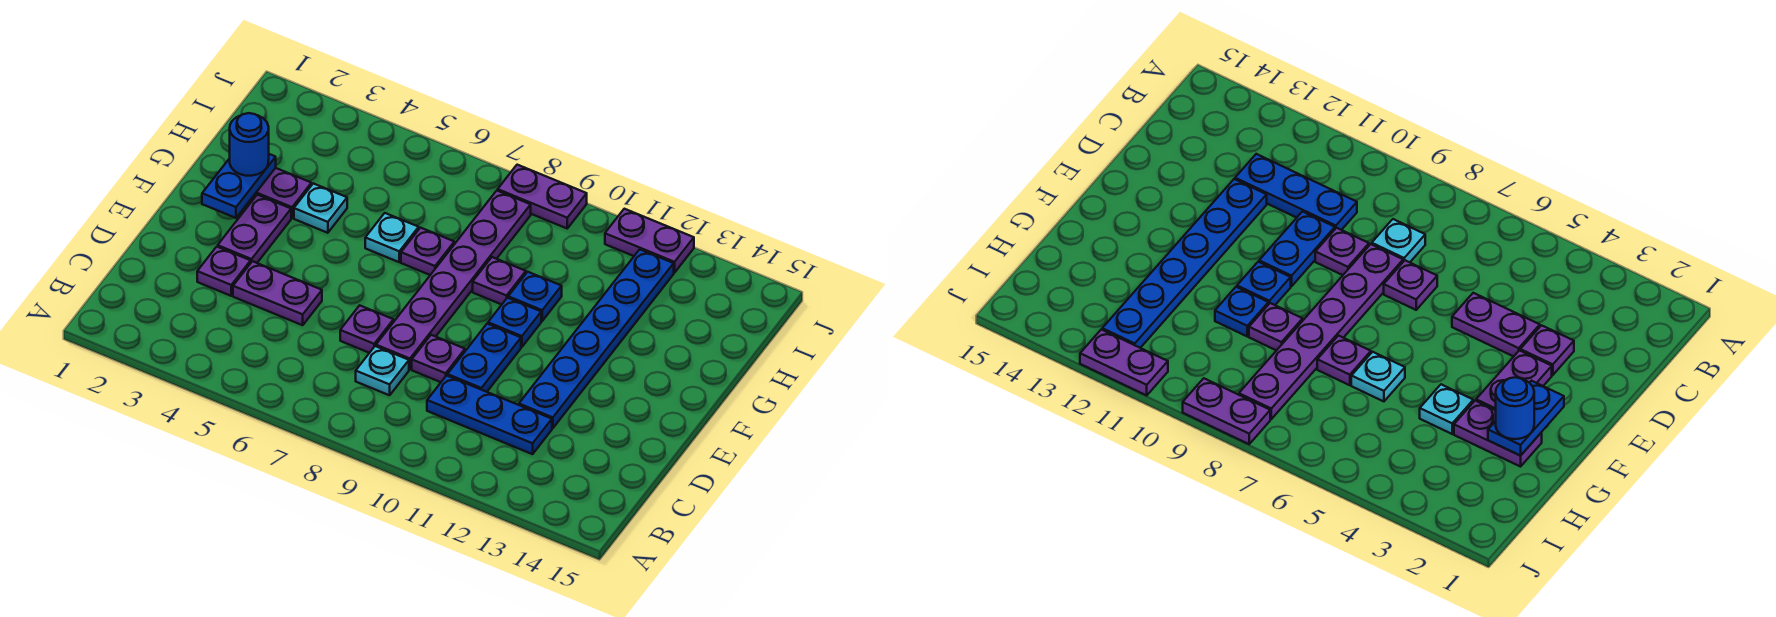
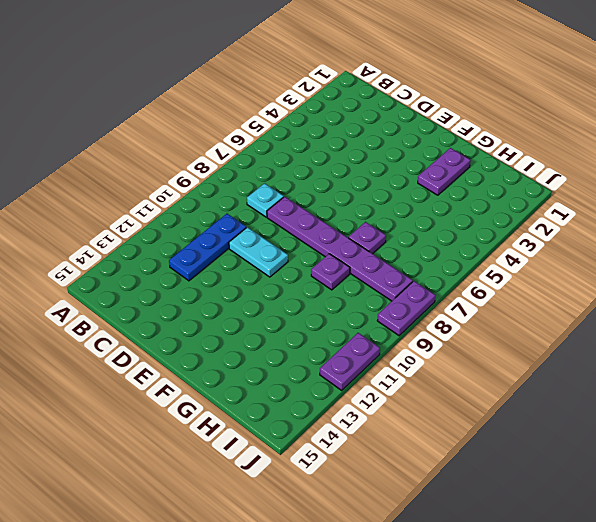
cyan plate D10:E10 level 1 -> blue plate D10:E10 level 1
none -> purple plate D3 level 1
none -> purple plate D4:D5 level 1
none -> purple plate D7 level 1

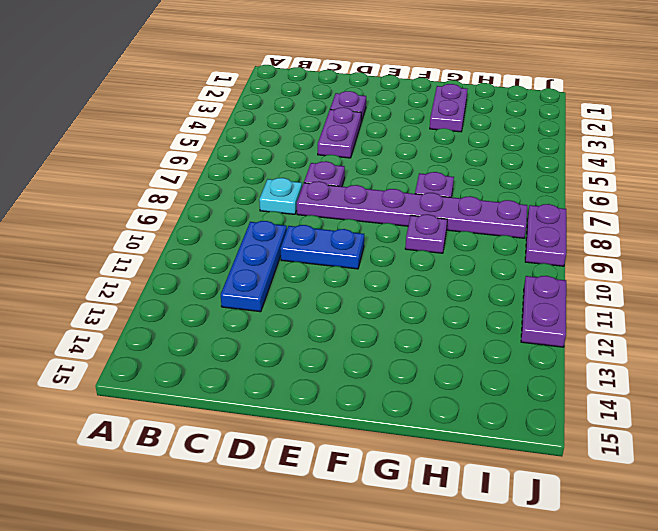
none -> purple plate D9 level 1
none -> blue plate D12:I12 level 1
none -> purple plate E3:F3 level 1

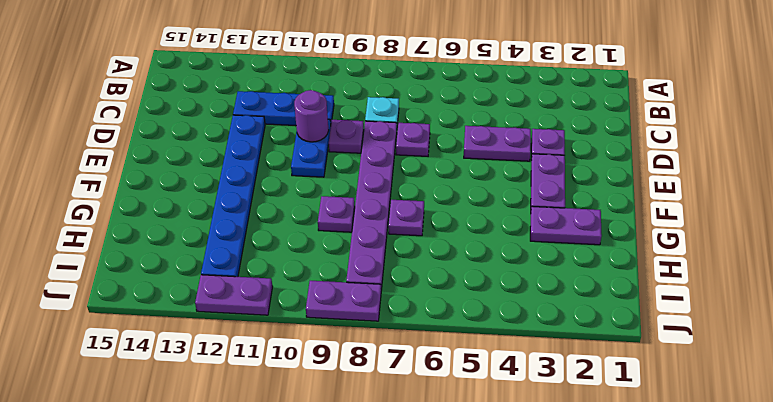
purple round brick D10 level 2 -> none
none -> blue plate F10 level 1
none -> cyan plate G4 level 1
none -> cyan plate G6 level 1

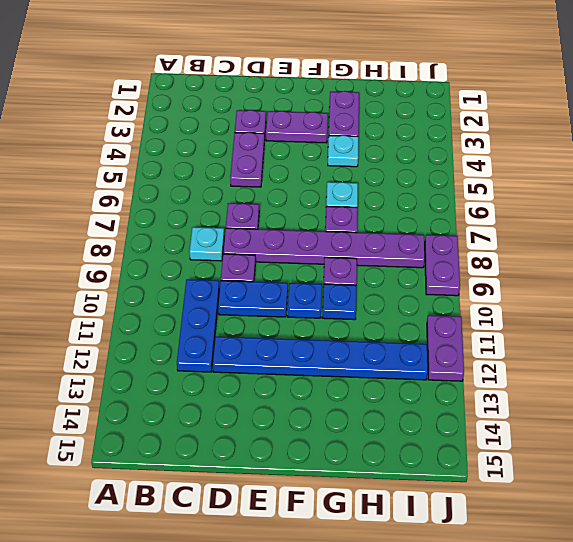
none -> blue plate F2:G2 level 2
none -> blue round brick G2 level 3

